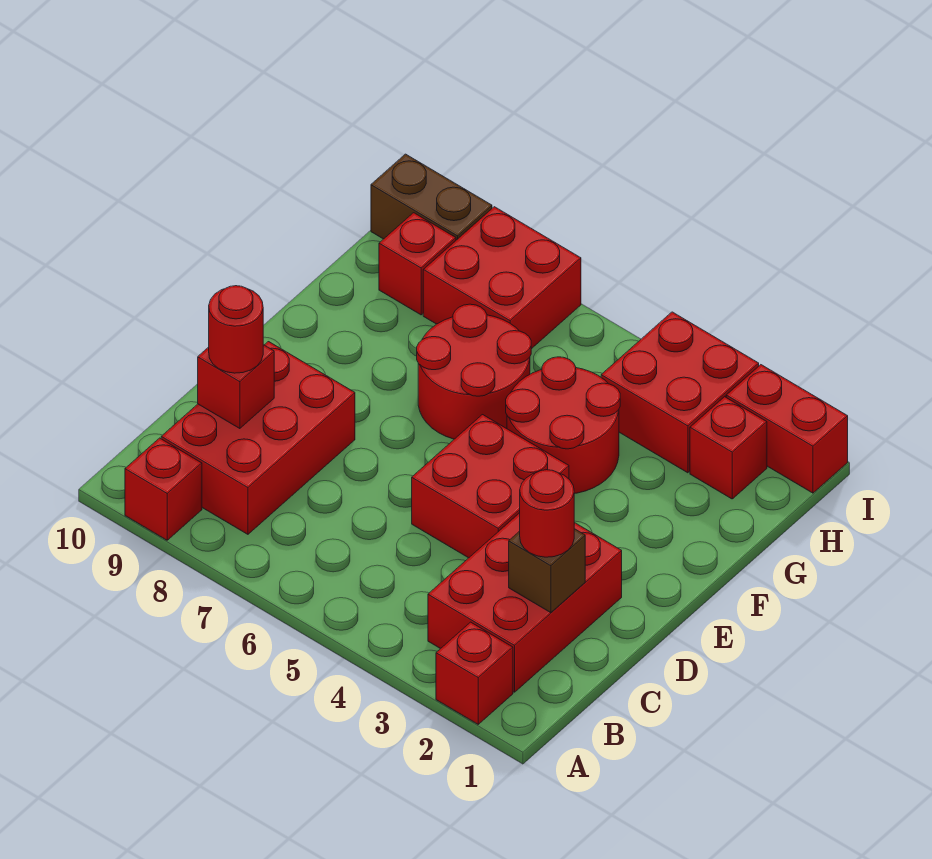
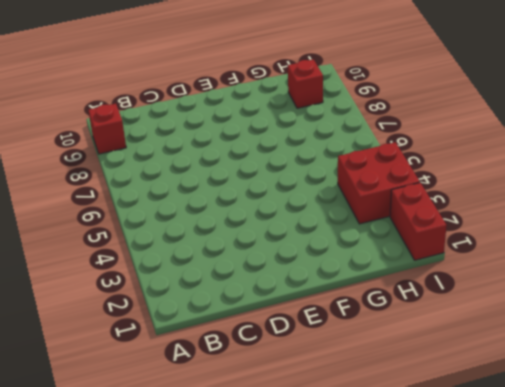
none -> red brick A2 level 1
none -> red brick B2:D3 level 1
none -> red brick B8:D9 level 1

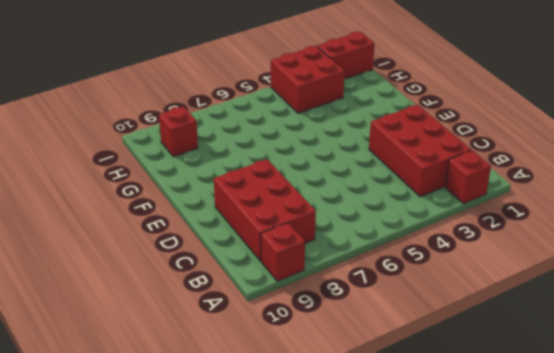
none -> red brick D4:E5 level 1
none -> red round brick F4:G5 level 1
none -> red round brick F6:G7 level 1

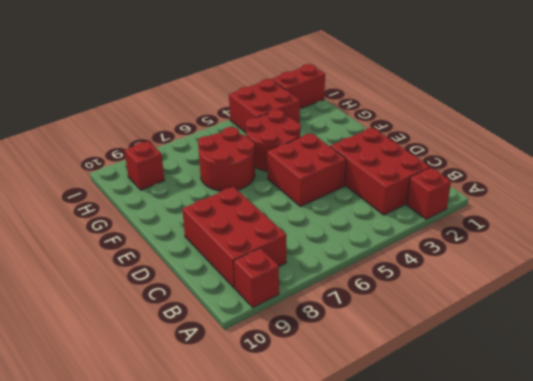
none -> red brick H2 level 1
none -> red brick H7:I8 level 1
none -> brown brick I9:I10 level 1

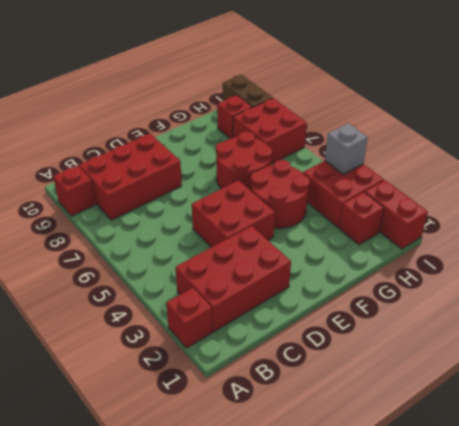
grey brick I4 level 2 -> none
none -> brown brick C2 level 2
none -> red brick C9 level 2
none -> red round brick C2 level 3

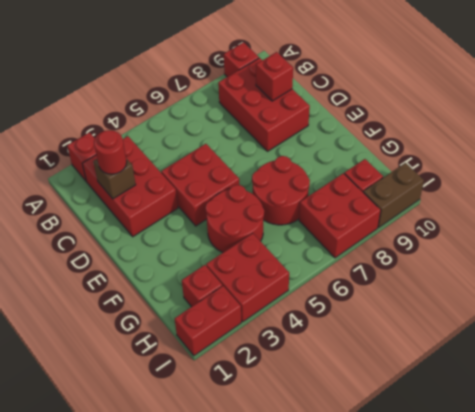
none -> red round brick C9 level 3

